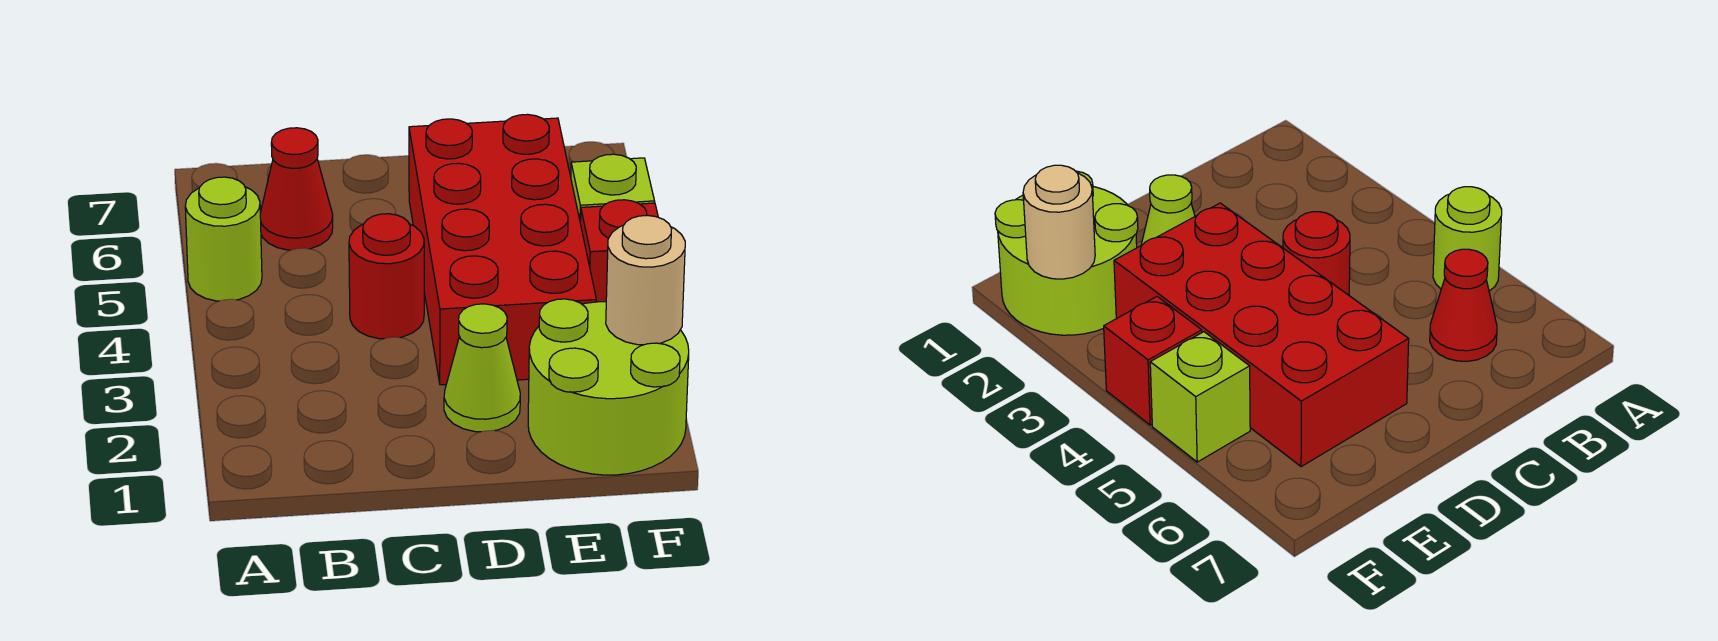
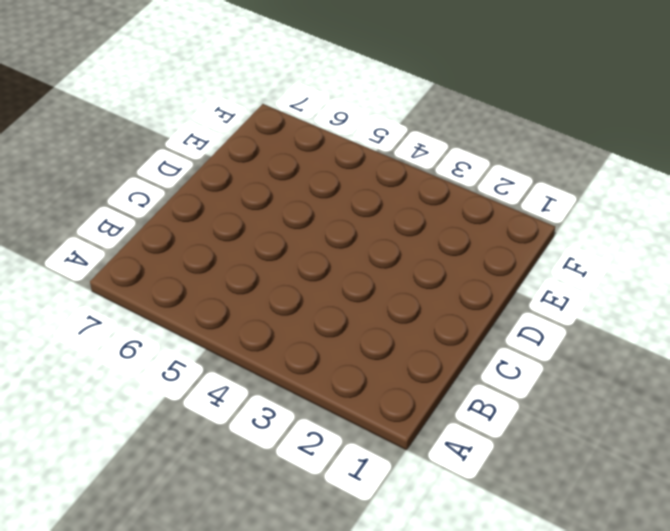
none -> lime round brick A5 level 1
none -> red cone B6 level 1

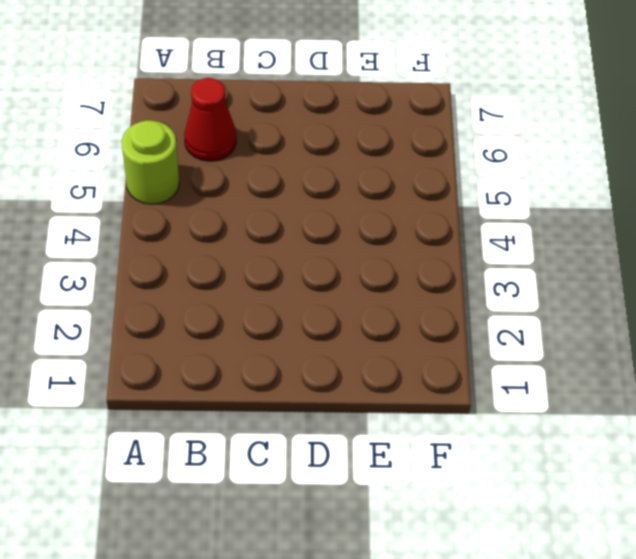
none -> red round brick C4 level 1
none -> lime cone D2 level 1

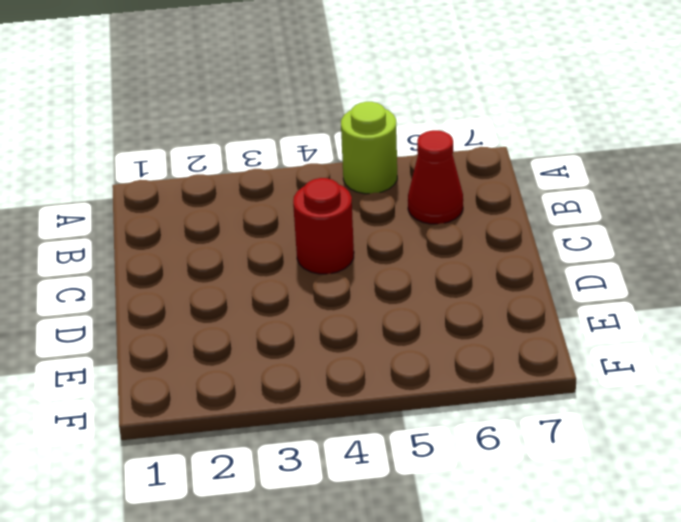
none -> lime cone D2 level 1
none -> red brick D3:E6 level 1

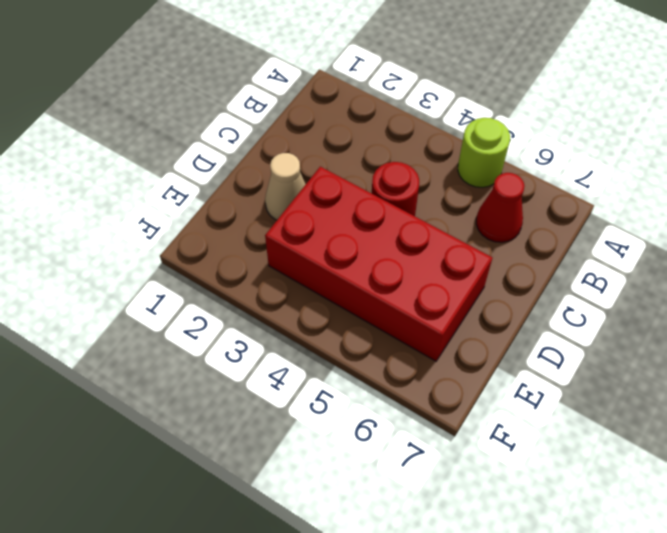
tan cone D2 level 1 -> lime cone D2 level 1
none -> lime round brick E1:F2 level 1
none -> red brick F4 level 1

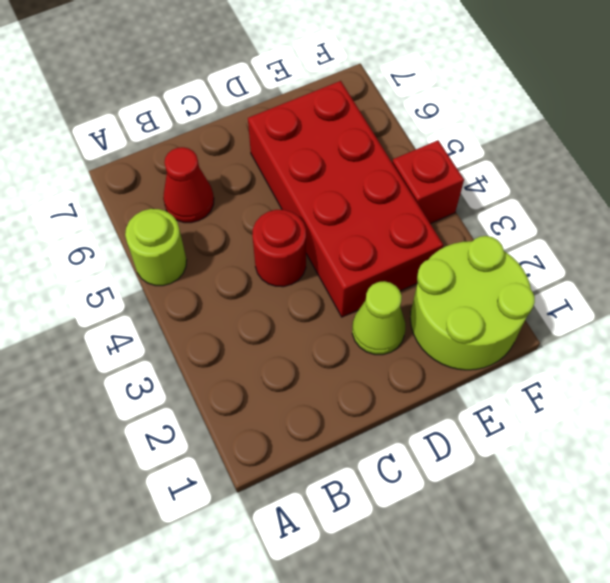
none -> lime brick F5 level 1
none -> tan round brick F2 level 2

